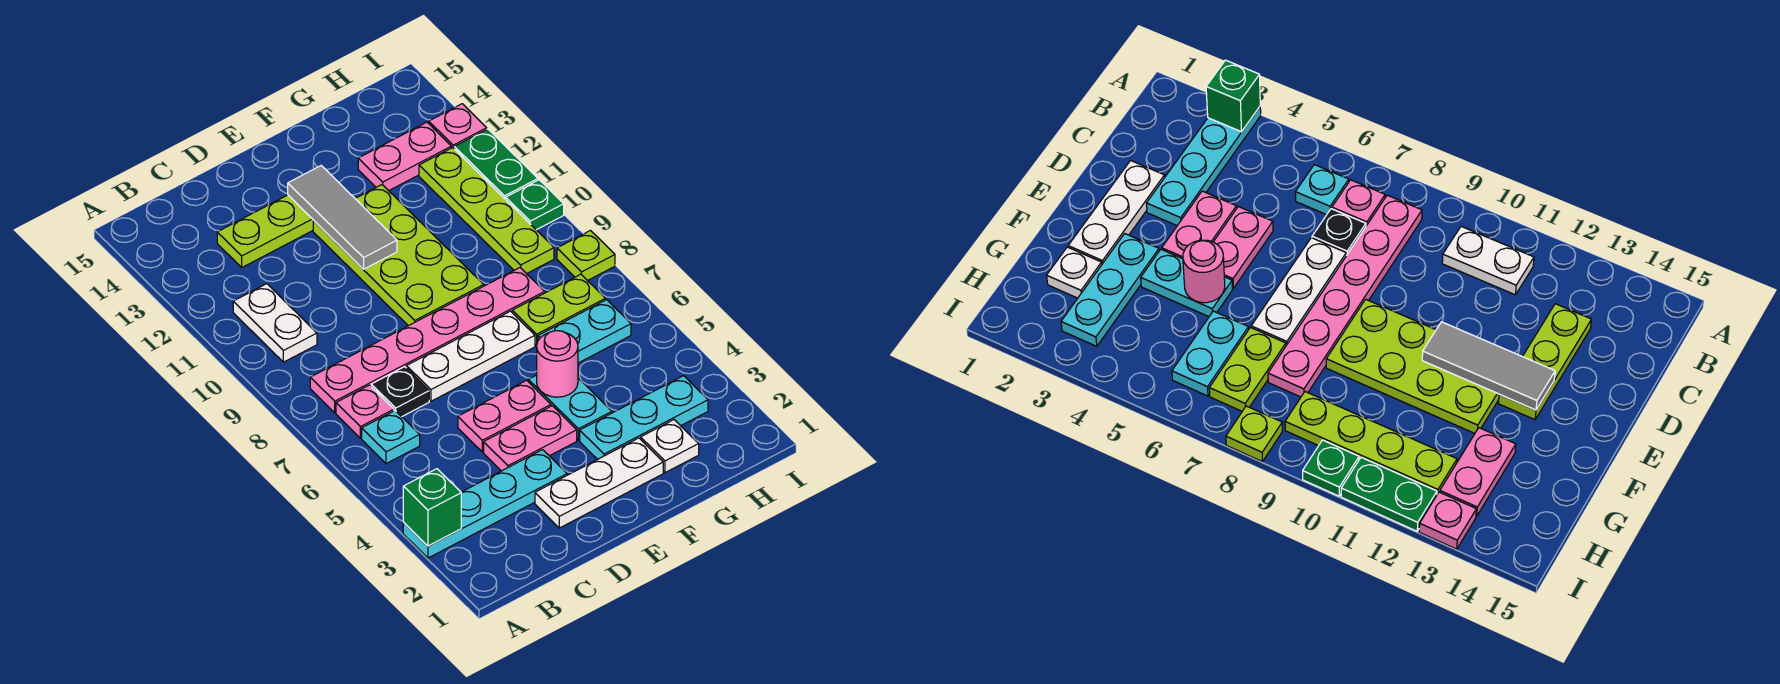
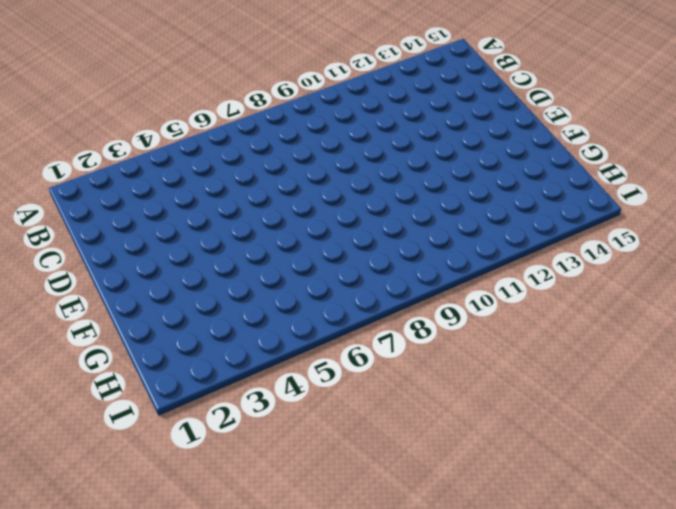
none -> cyan plate A3:D3 level 1
none -> cyan plate B6 level 1
none -> pink plate B7 level 1

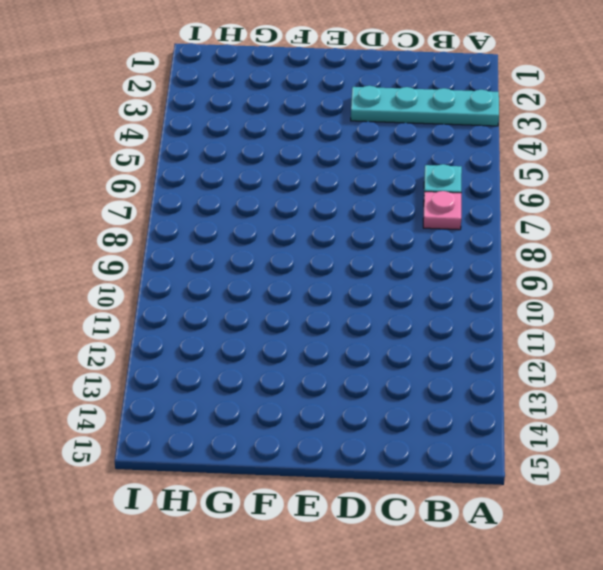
none -> pink plate B8:G8 level 1
none -> white plate B10:B11 level 1
none -> black plate C7 level 1

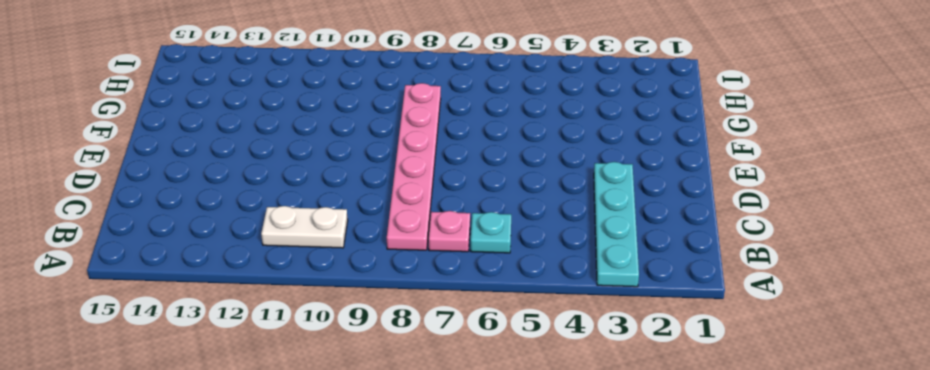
none -> black plate C7 level 1
none -> lime plate C13:E13 level 1
none -> white plate D2:F2 level 1

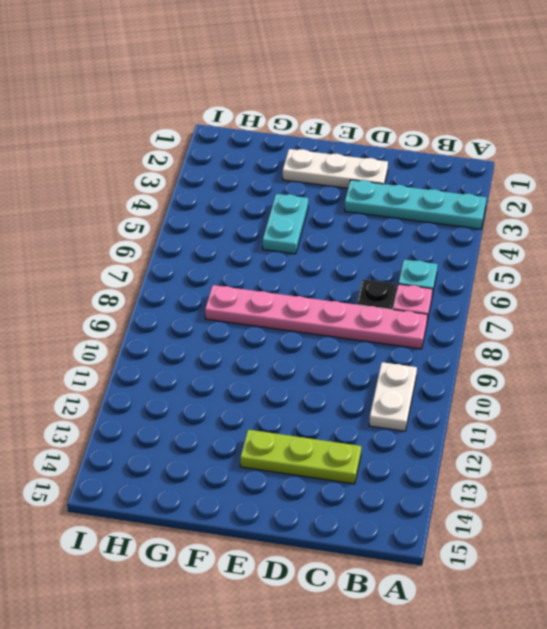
none -> pink plate D4:E4 level 1
none -> pink plate D5:E5 level 1
none -> white plate D7:F7 level 1

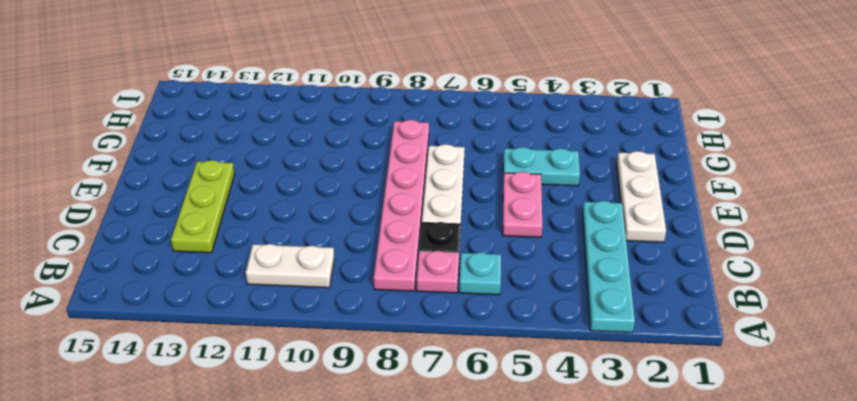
none -> pink plate D4:E4 level 1
none -> lime plate E9:F12 level 1
none -> cyan plate F3:H3 level 1

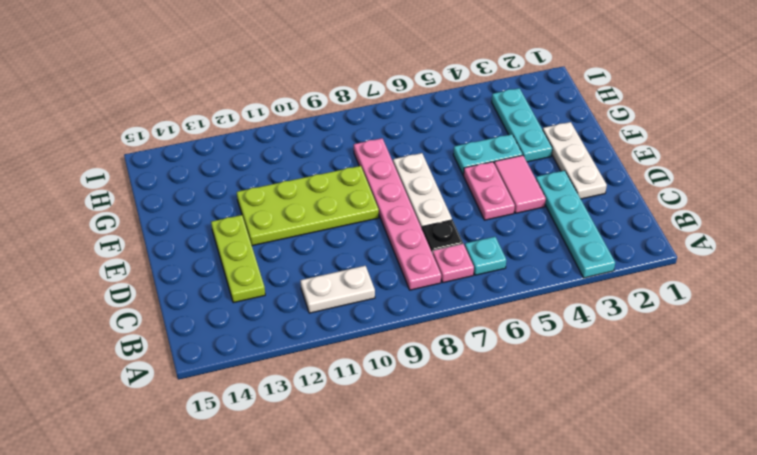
pink tile D4:E4 level 1 -> pink plate D4:E4 level 1
none -> white plate G2 level 1
none -> cyan plate G6:H6 level 1
none -> lime plate G7:H7 level 1

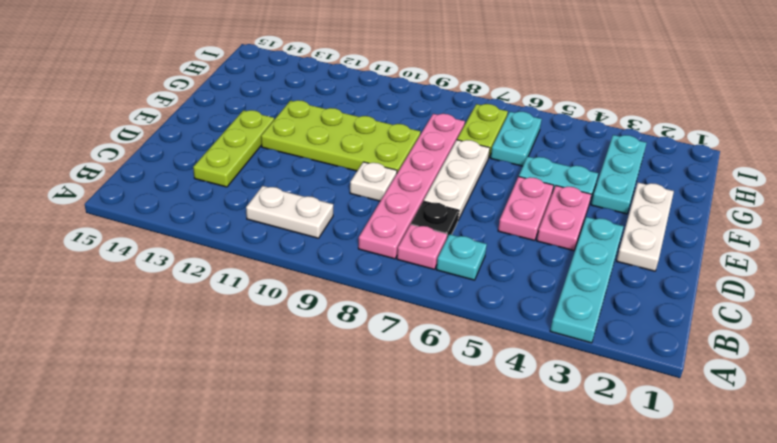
white plate D9 level 1 -> white plate G2 level 1
none -> pink plate G13:H13 level 1
none -> lime plate H9:H12 level 1
none -> lime plate I8 level 1

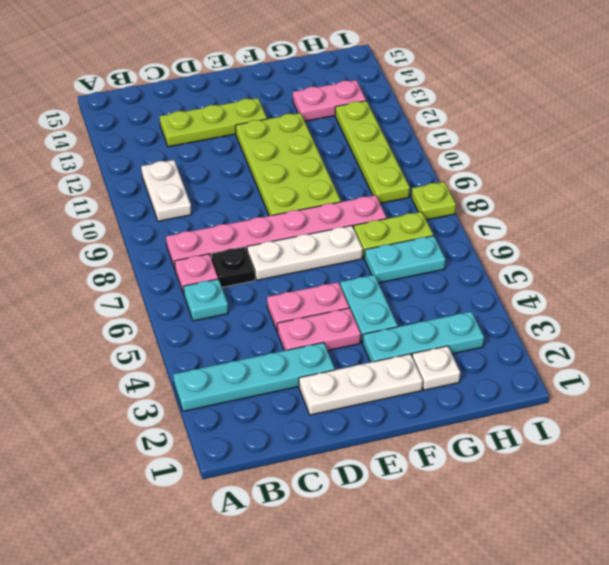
none -> green plate I10 level 1
none -> green plate I11:I12 level 1
none -> pink plate I13 level 1

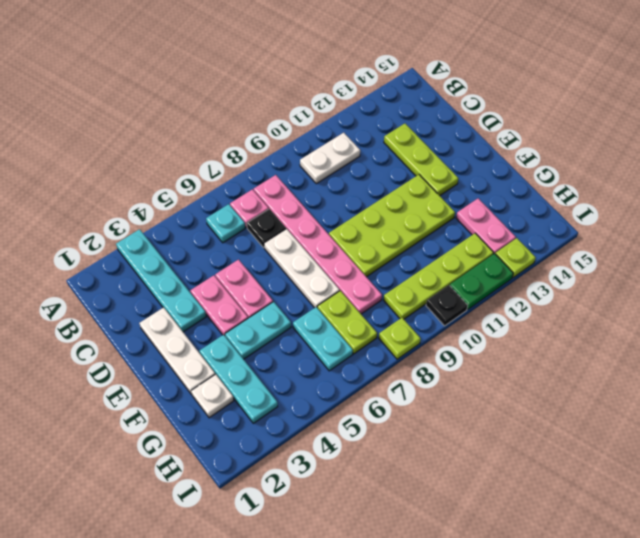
black plate I10 level 1 -> green plate I10 level 1
lime plate I13 level 1 -> pink plate I13 level 1
none -> green brick A3 level 2
none -> grey tile E11:E13 level 2
none -> pink round brick F5 level 2

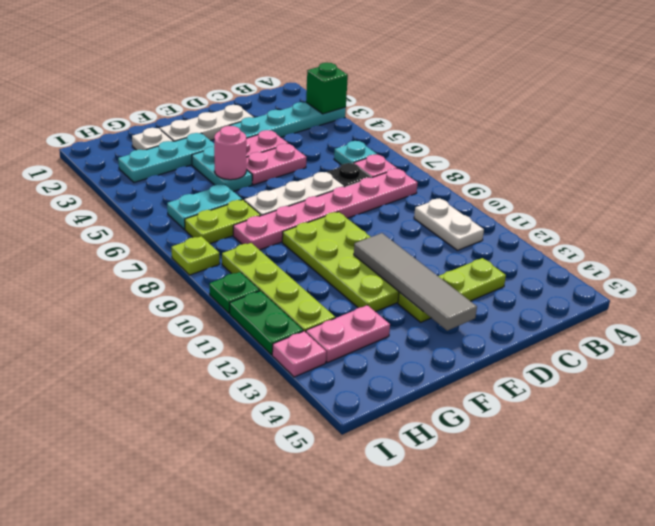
grey tile E11:E14 level 2 -> grey tile E11:E13 level 2

